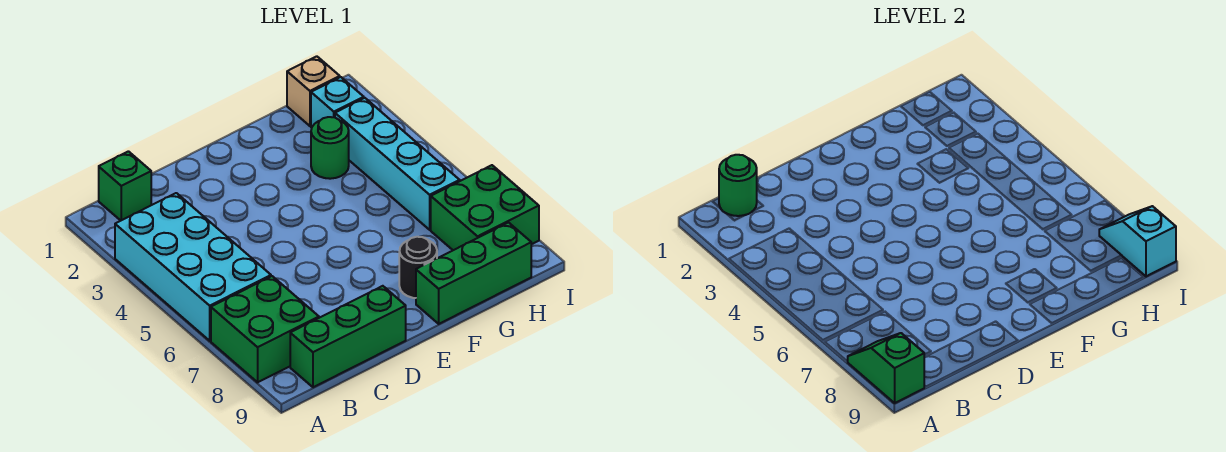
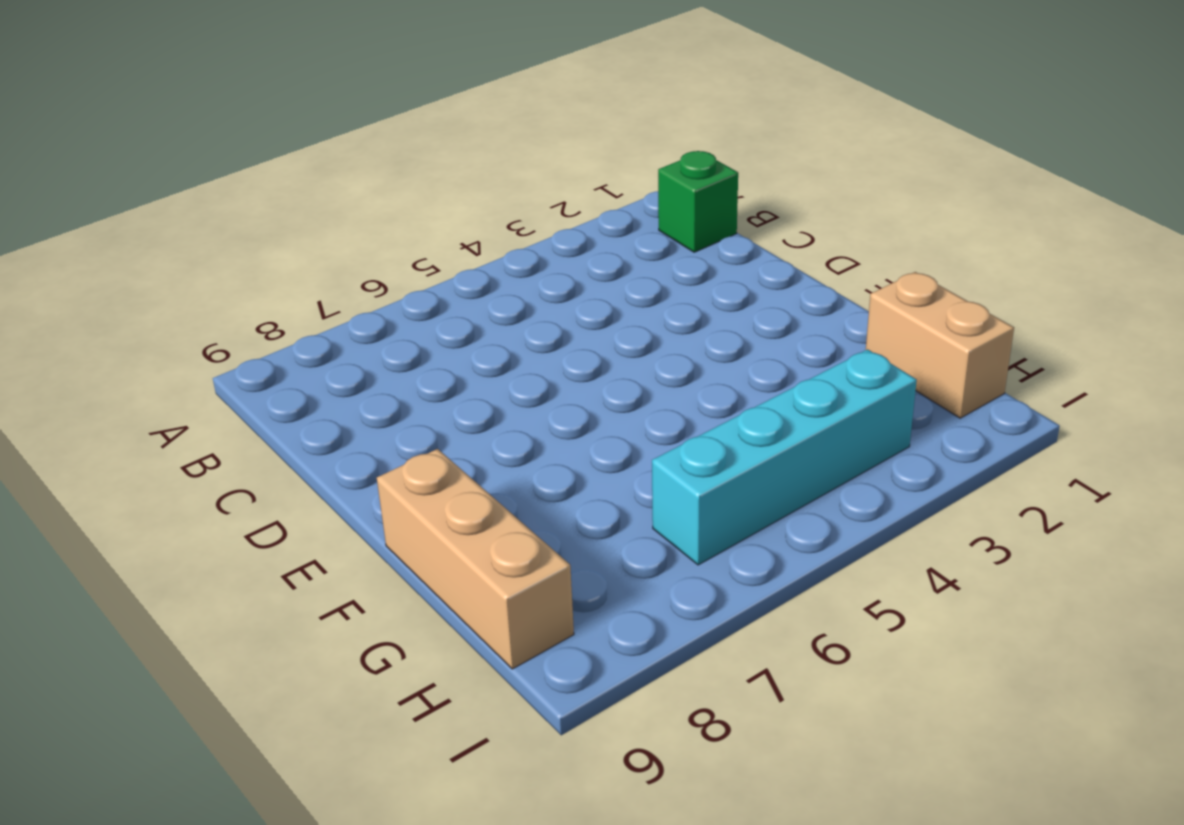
tan brick F9:H9 level 1 -> green brick F9:H9 level 1
tan brick G1:H1 level 1 -> tan brick H1 level 1
none -> cyan brick A3:B6 level 1
none -> green brick A7:B8 level 1
none -> green brick B9:D9 level 1

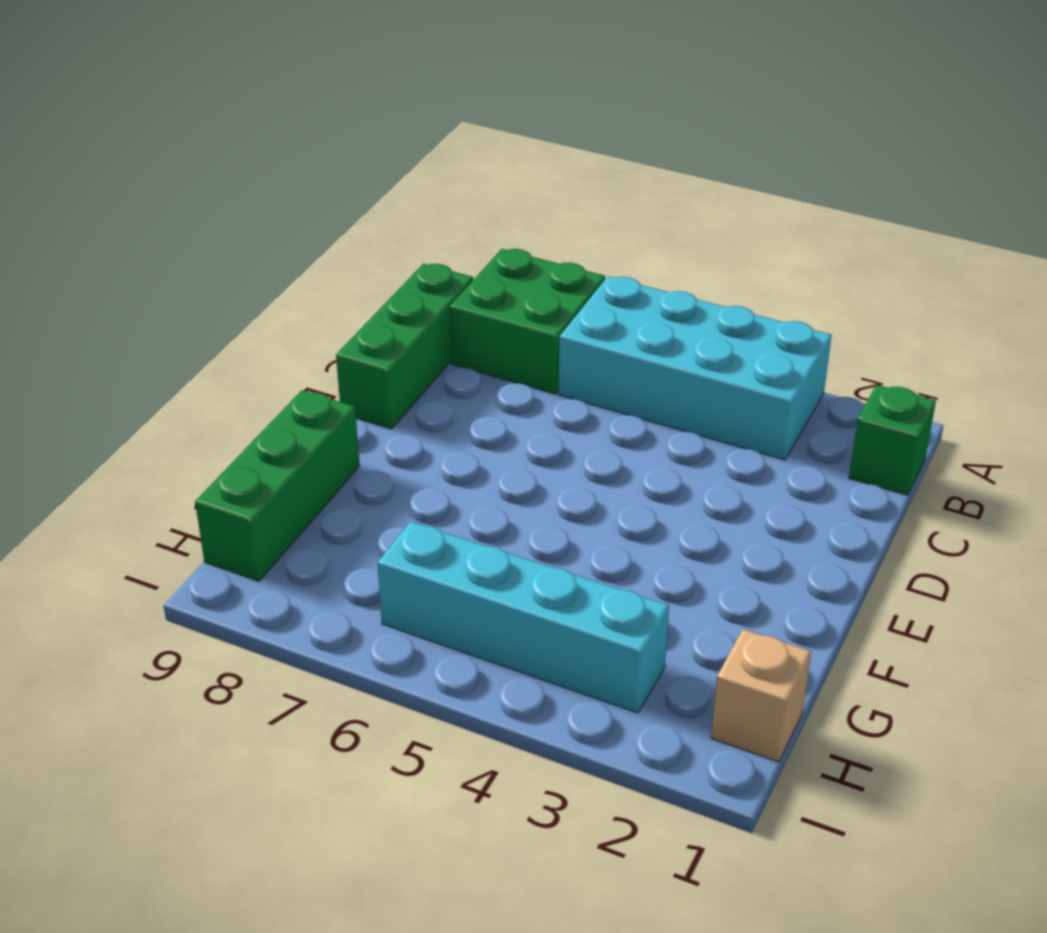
none -> black round brick F8 level 1
none -> green round brick G3 level 1
none -> cyan brick H2 level 1

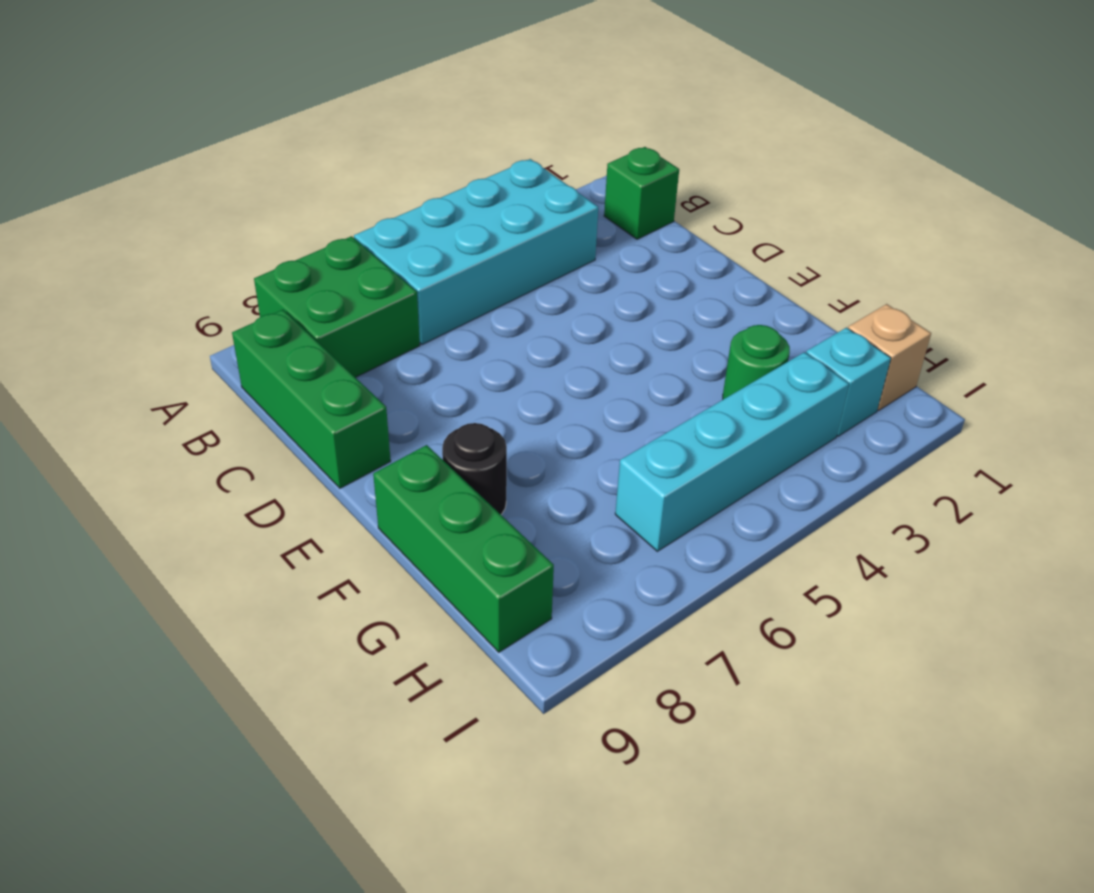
none -> green brick H7:I8 level 1
none -> green slope A8:A9 level 2 top 9
none -> green round brick B1 level 2

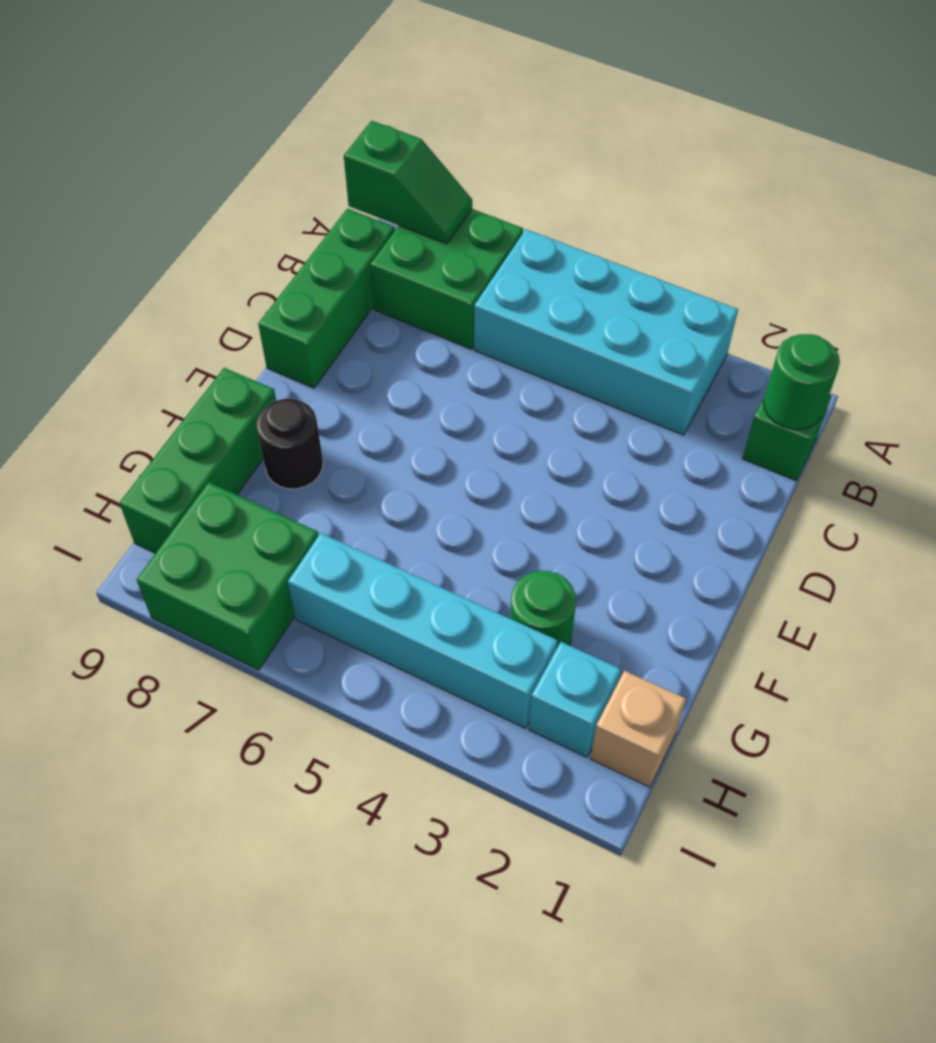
none -> cyan slope I8:I9 level 2 top 9

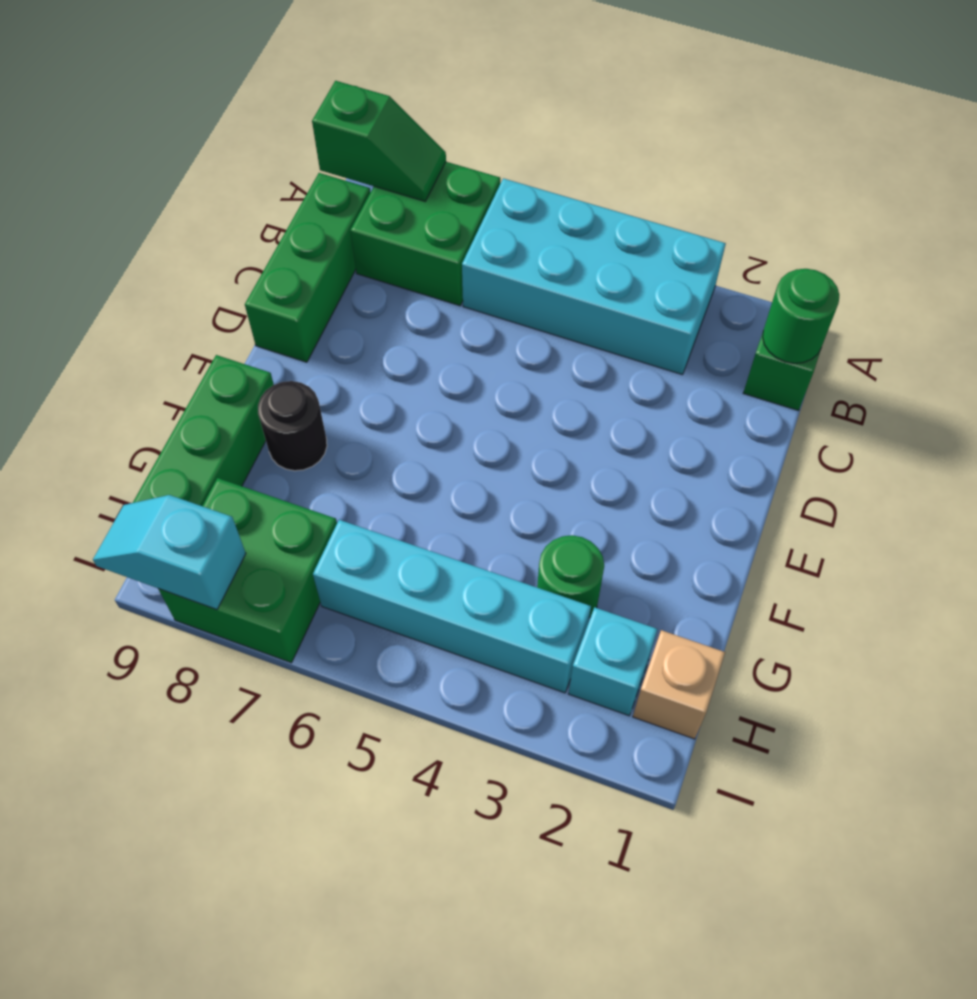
cyan slope I8:I9 level 2 top 8 -> cyan slope I8:I9 level 2 top 9

